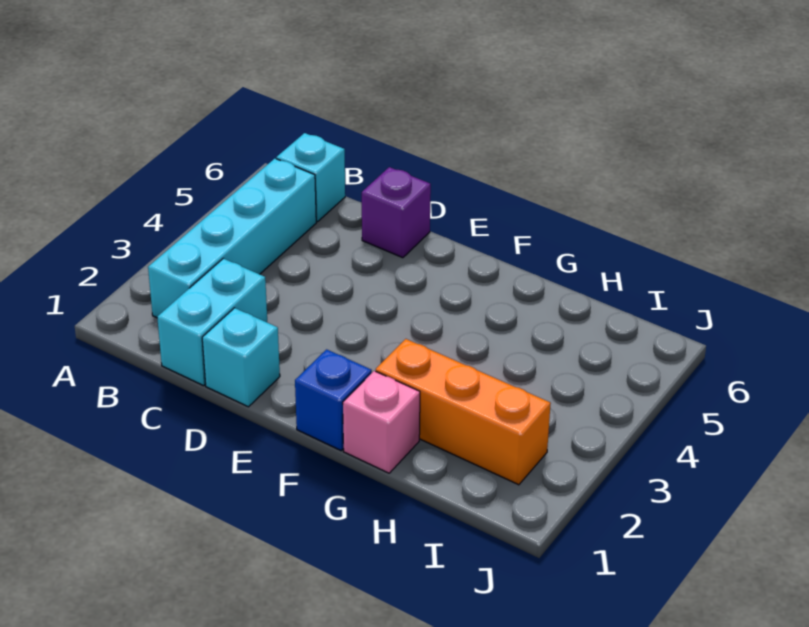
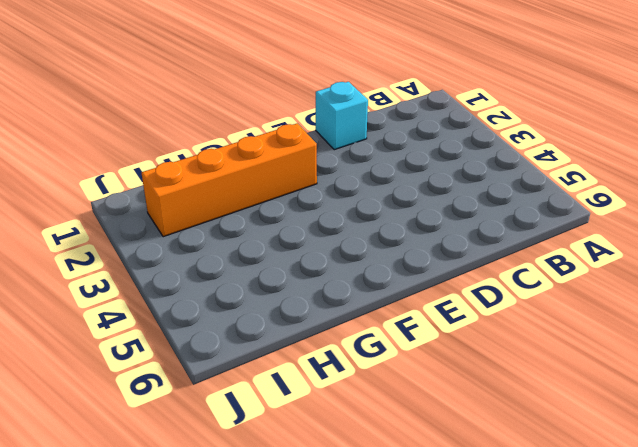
orange brick F2:I2 level 1 -> orange brick G2:I2 level 1
none -> cyan brick B2:B5 level 1
none -> cyan brick B6 level 1

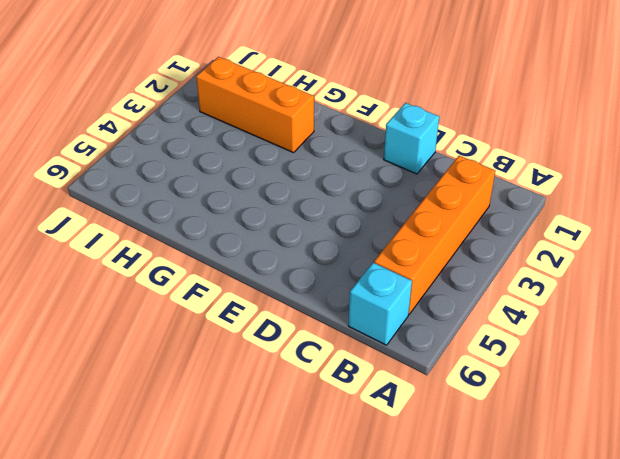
orange brick B2:B5 level 1 -> cyan brick B2:B5 level 1
none -> cyan brick C1:C2 level 1
none -> purple brick D6 level 1

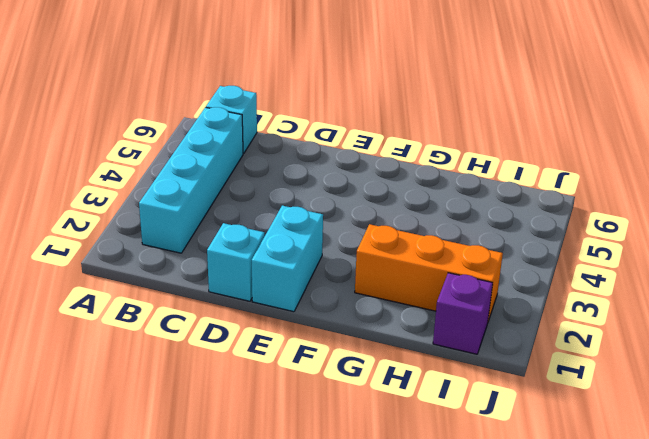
cyan brick E1:E2 level 1 -> cyan brick C1:C2 level 1
purple brick I1 level 1 -> purple brick D6 level 1
none -> blue brick F1 level 1
none -> pink brick G1 level 1

